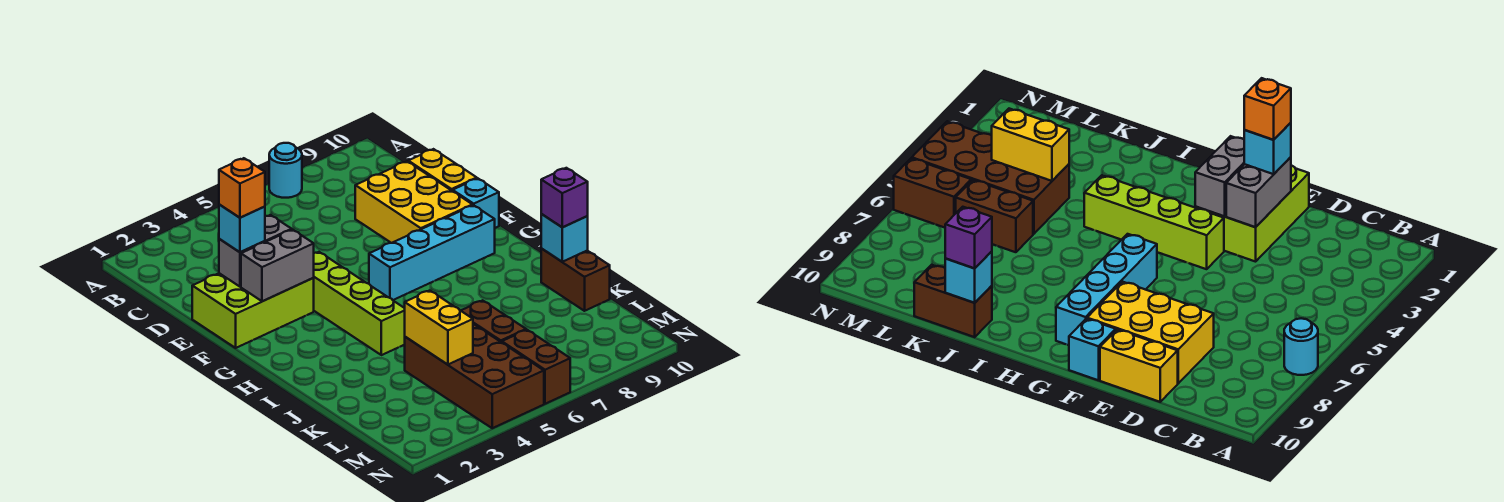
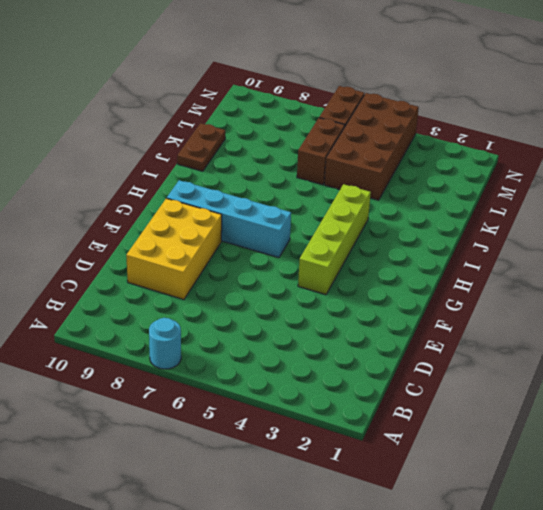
brown plate J10:K10 level 1 -> brown brick J10:K10 level 1
none -> yellow brick D10:E10 level 1
none -> lime brick E1:F3 level 1
none -> cyan brick F10 level 1

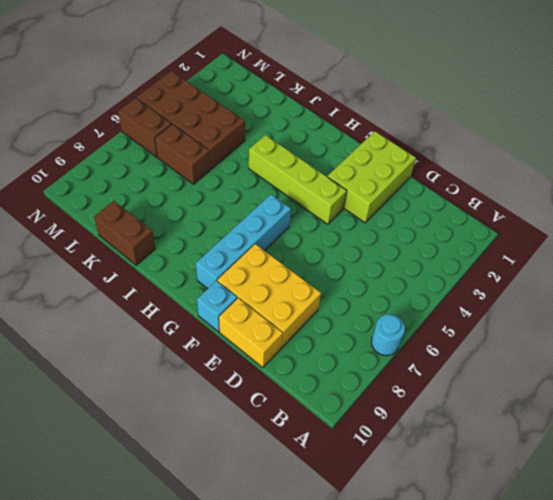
none -> grey brick E2:E3 level 2
none -> grey brick F2:F3 level 2
none -> cyan brick J10 level 2

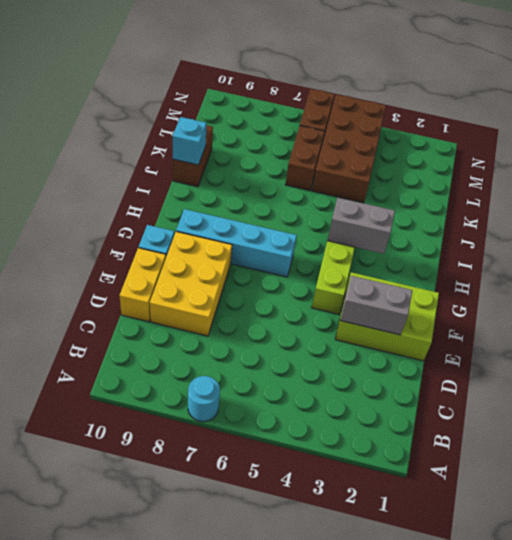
grey brick H3:H4 level 2 -> grey brick F2:F3 level 2
none -> yellow brick K4:L4 level 2
none -> cyan brick E2 level 3
none -> purple brick J10 level 3

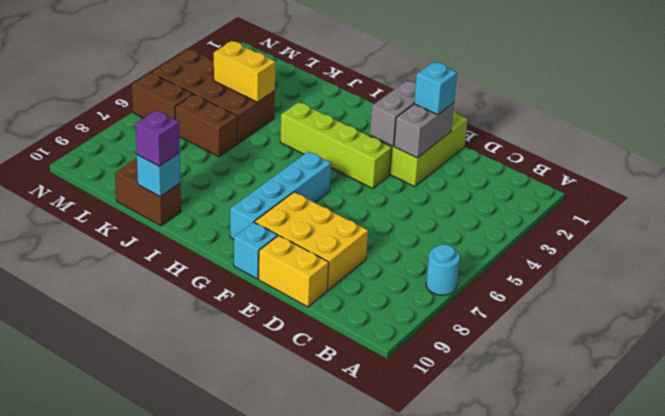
none -> orange brick E2 level 4

